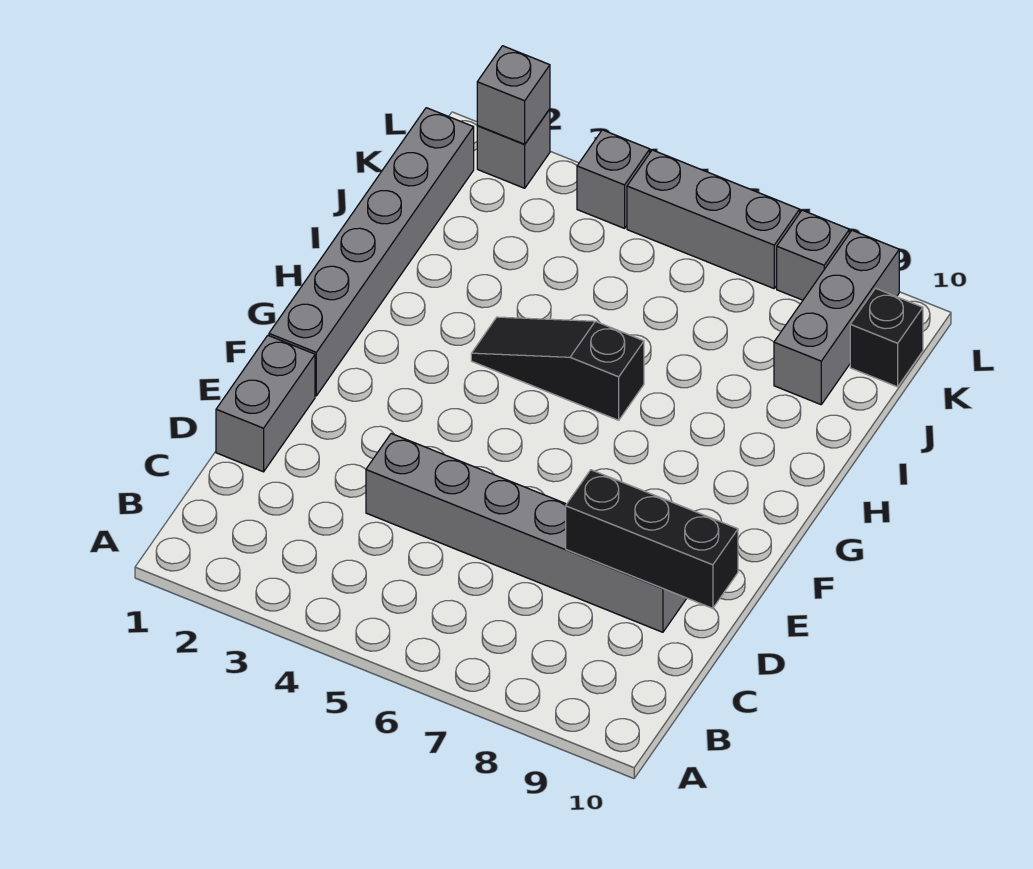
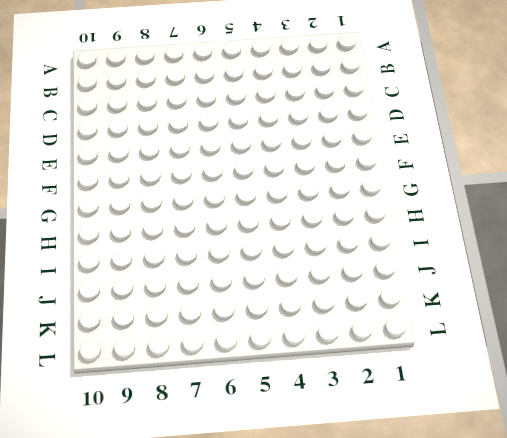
none -> grey brick D1:E1 level 1
none -> grey brick D4:D9 level 1
none -> grey brick F1:K1 level 1

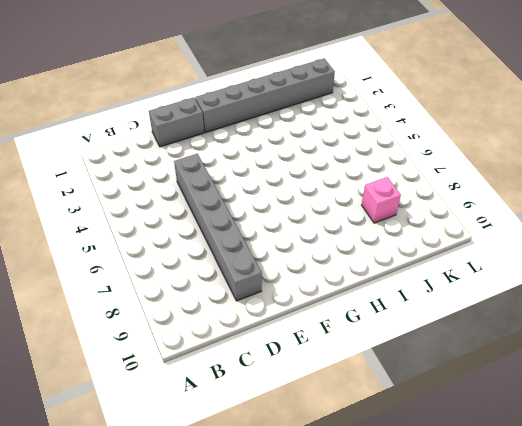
pink brick J8 level 1 -> none
none -> black slope H4:H6 level 1 top 6
none -> grey brick J9:L9 level 1
none -> black brick K10 level 1

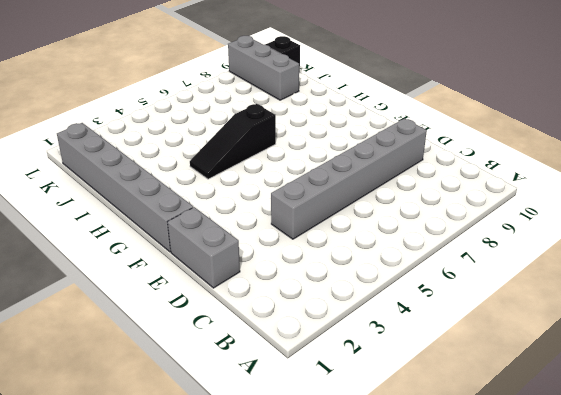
none -> grey brick L2 level 1
none -> grey brick L4 level 1
none -> grey brick L5:L7 level 1

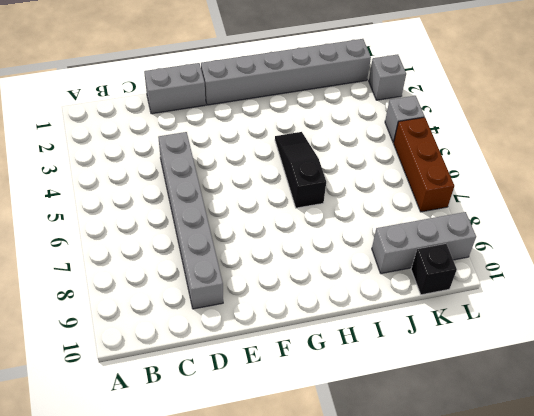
brown brick L5:L7 level 1 -> grey brick L5:L7 level 1
none -> grey brick L8 level 1
none -> black brick D8:D10 level 2
none -> grey brick L2 level 2

